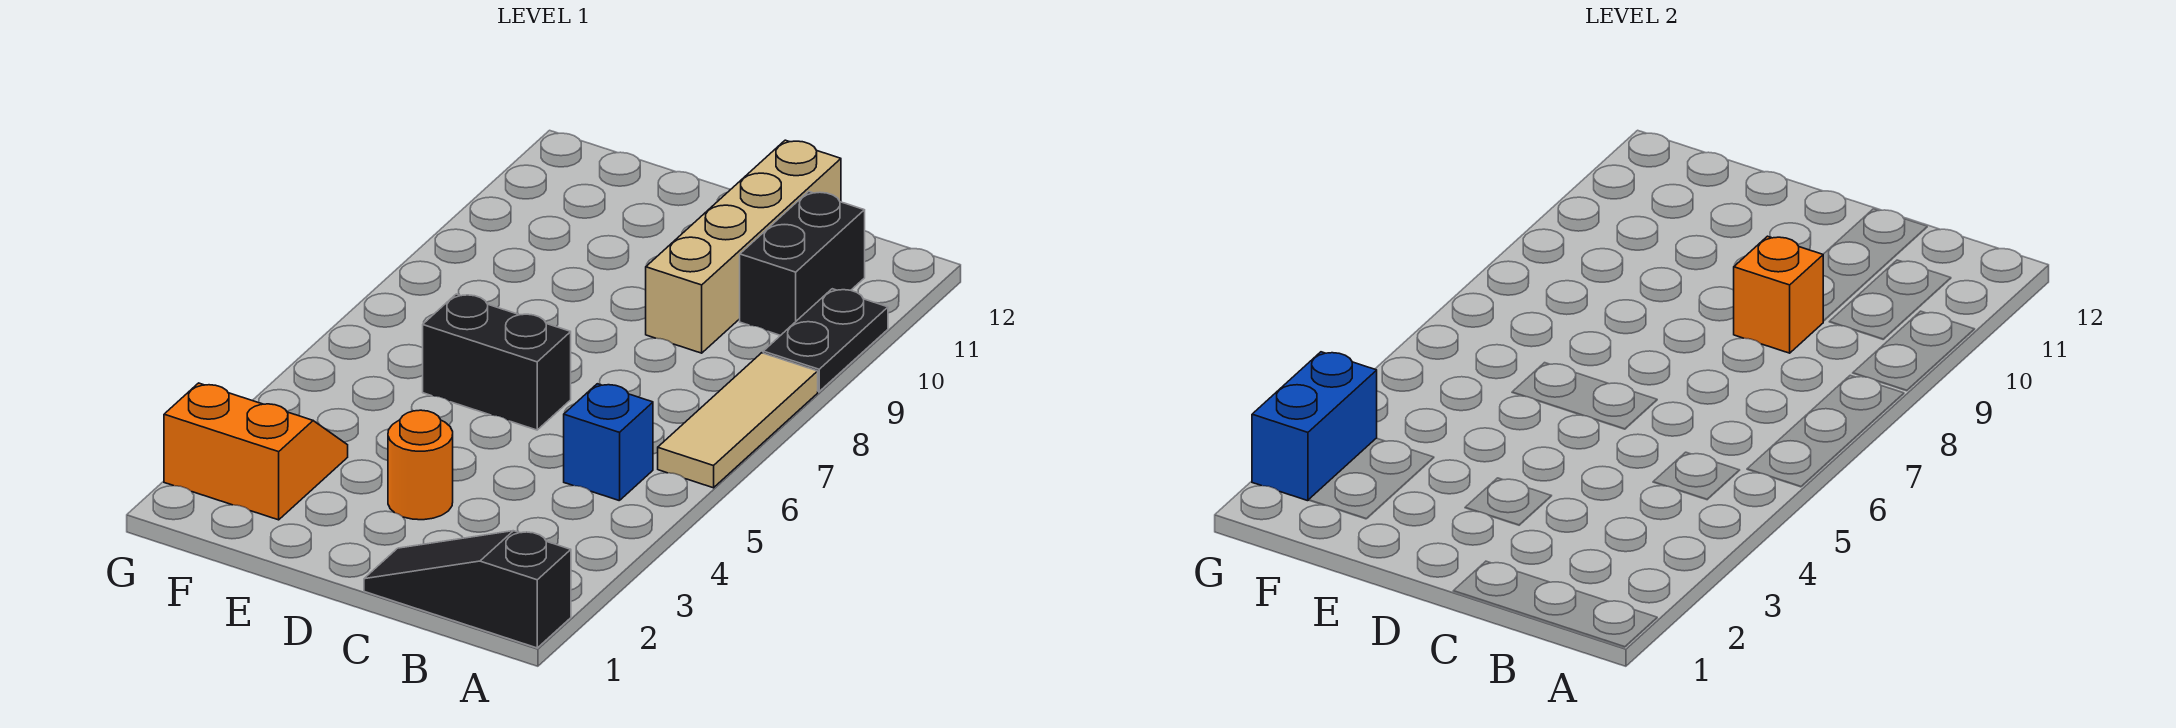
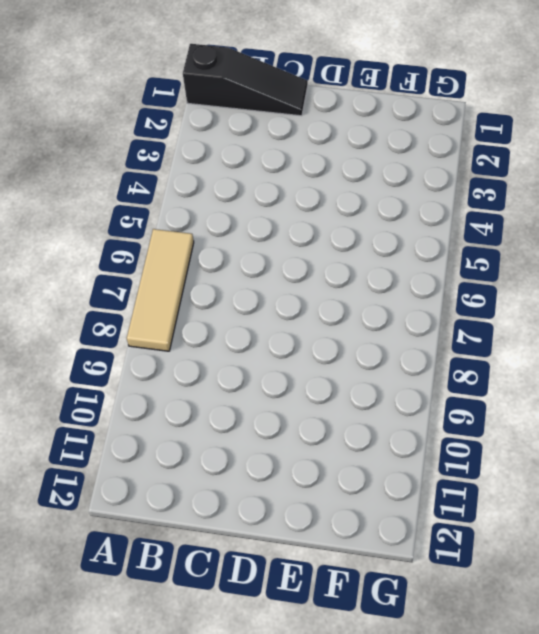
none -> black plate A9:A10 level 1
none -> blue brick B5 level 1

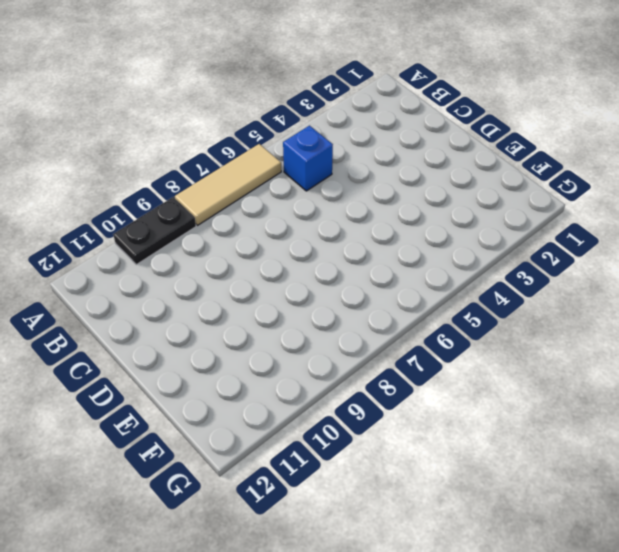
none -> black slope A1:C1 level 1 top A
none -> black brick B10:B11 level 1

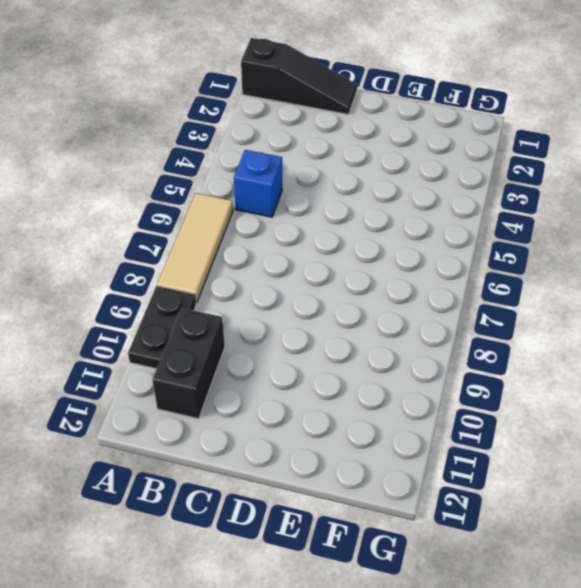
none -> tan brick C9:C12 level 1
none -> orange round brick D3 level 1

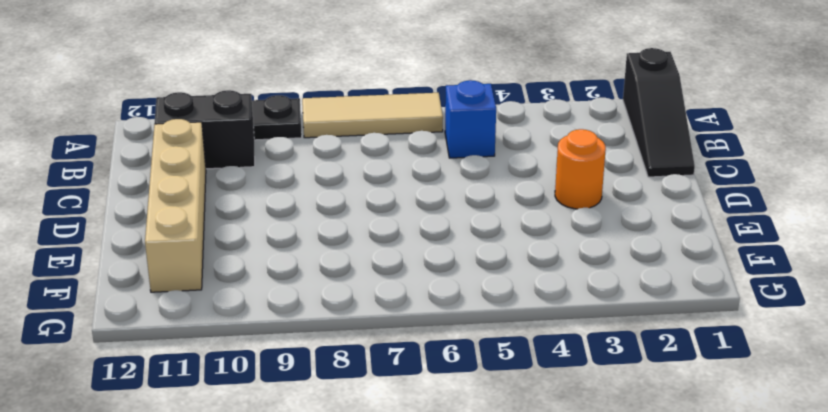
tan brick C11:F11 level 1 -> tan brick C9:C12 level 1
none -> black brick D6:E6 level 1
none -> orange slope F2:G3 level 1 top 2

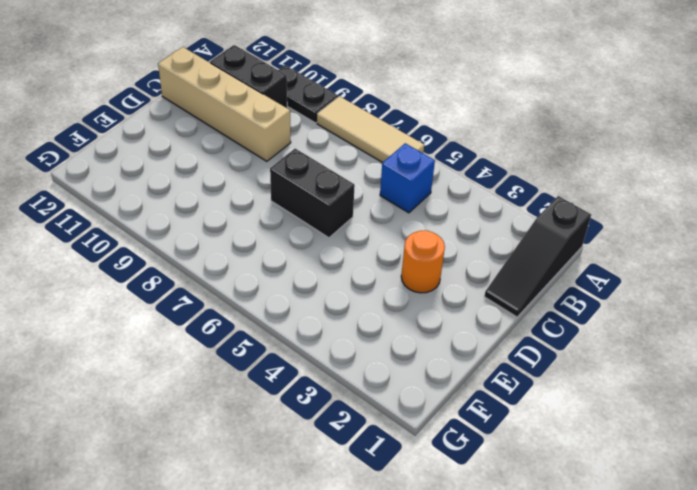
black brick D6:D7 level 1 -> black brick D6:E6 level 1
none -> orange slope F2:G3 level 1 top 2
none -> orange brick C9 level 2

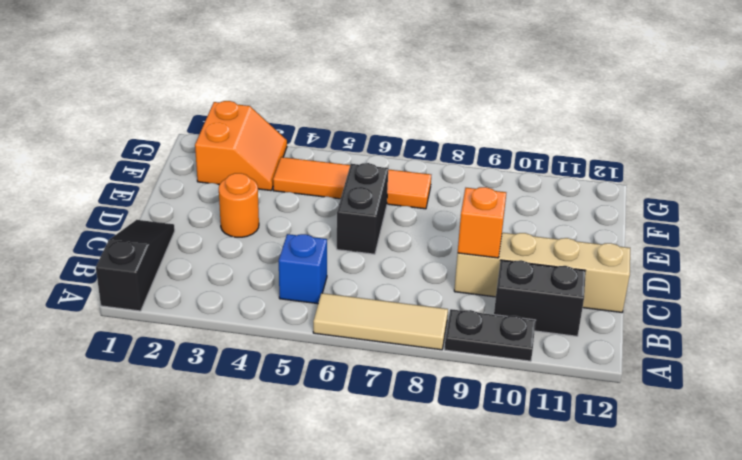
orange tile F4:F7 level 1 -> none
none -> blue brick G2:G3 level 2

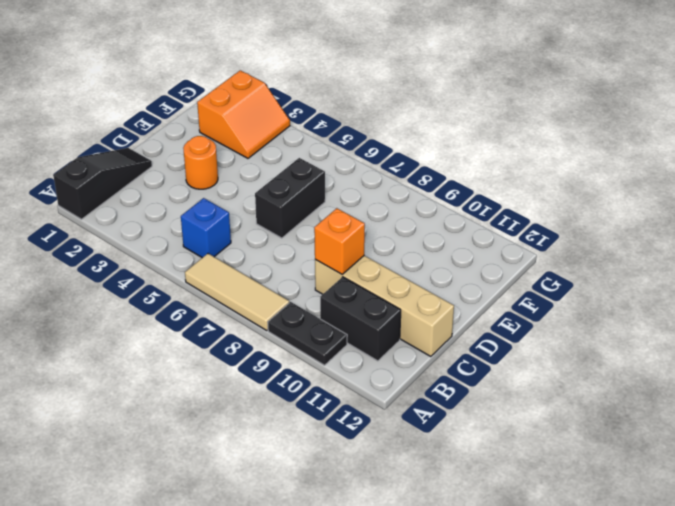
none -> blue brick G2:G3 level 2

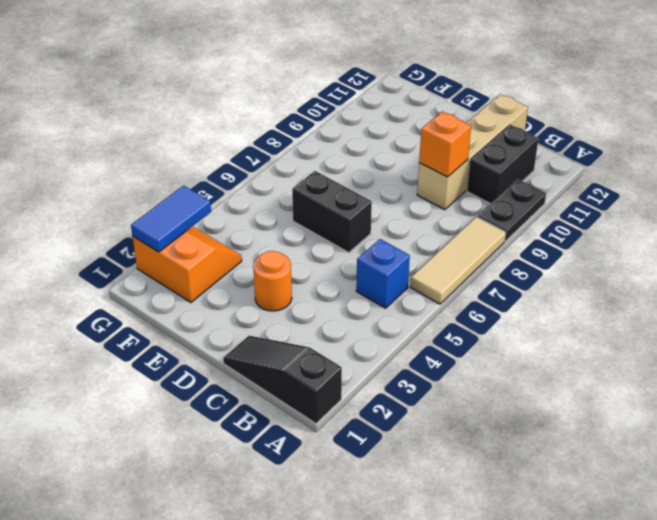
blue tile G2:G3 level 2 -> blue brick G2:G3 level 2

